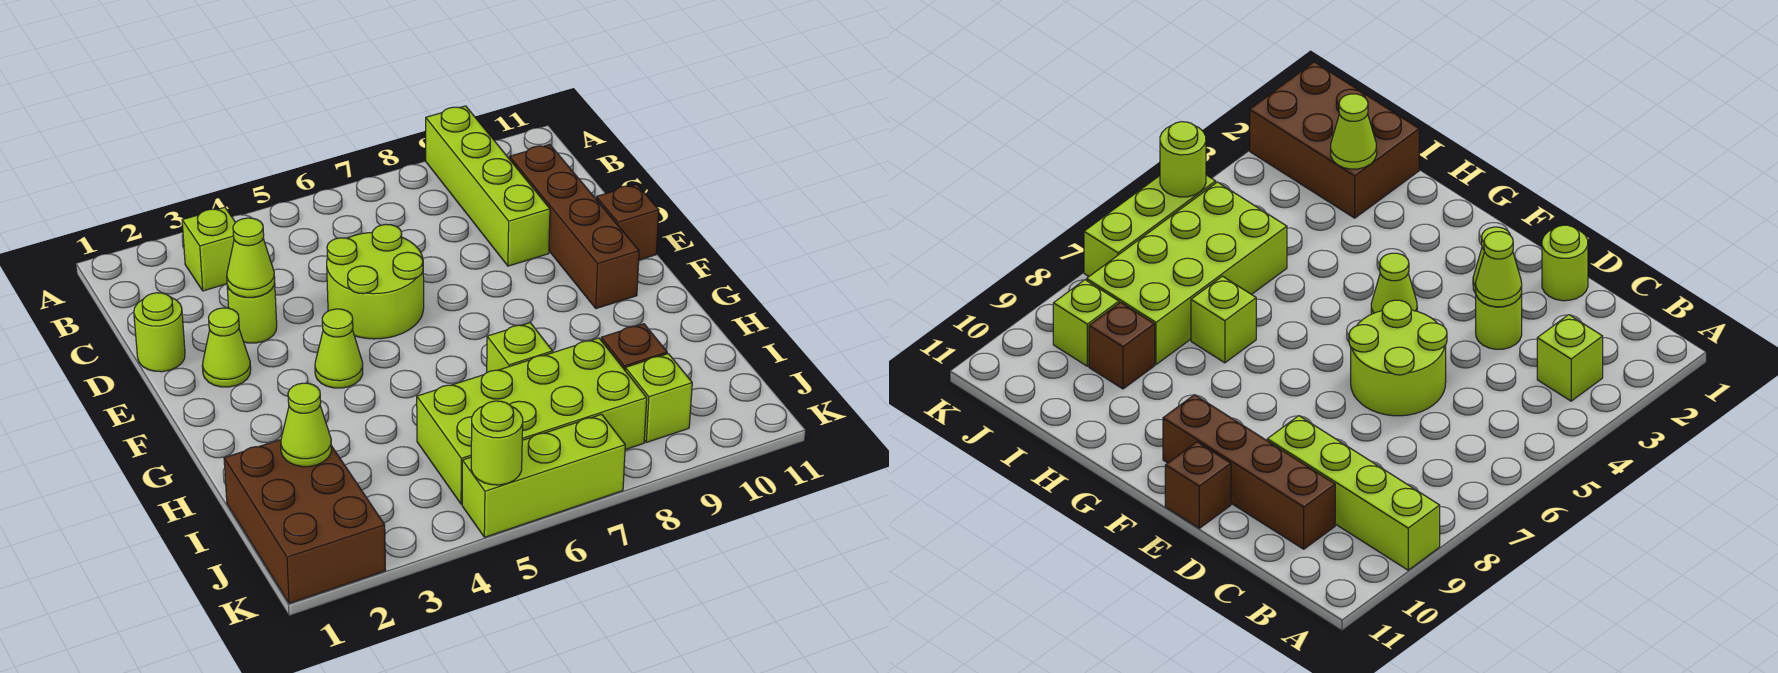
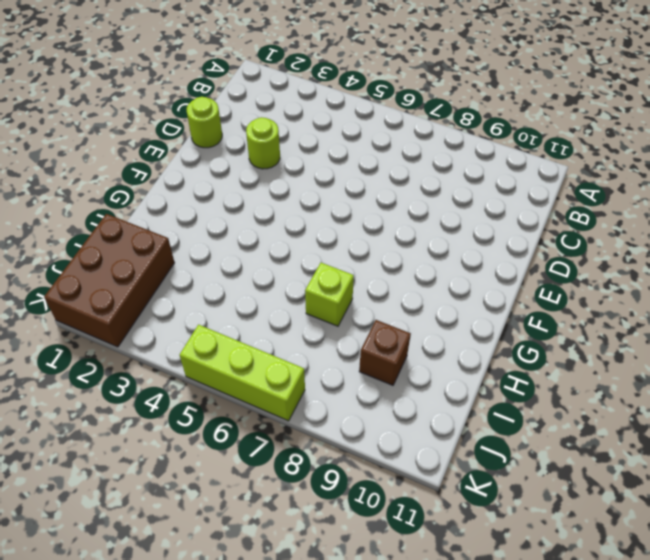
none -> lime brick A9:D9 level 1
none -> lime brick B3 level 1
none -> brown brick C10:F10 level 1

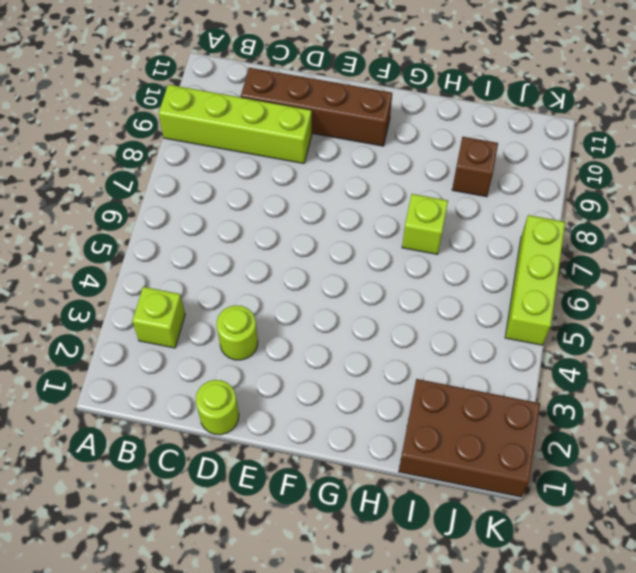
none -> lime round brick D5:E6 level 1
none -> lime cone E2 level 1
none -> brown brick E11 level 1

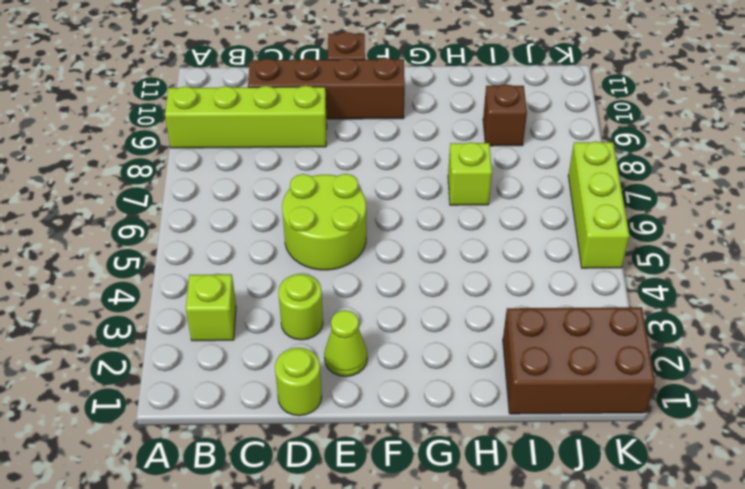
none -> lime cone F4 level 1
none -> lime brick I5:J8 level 1
none -> lime brick J9 level 1

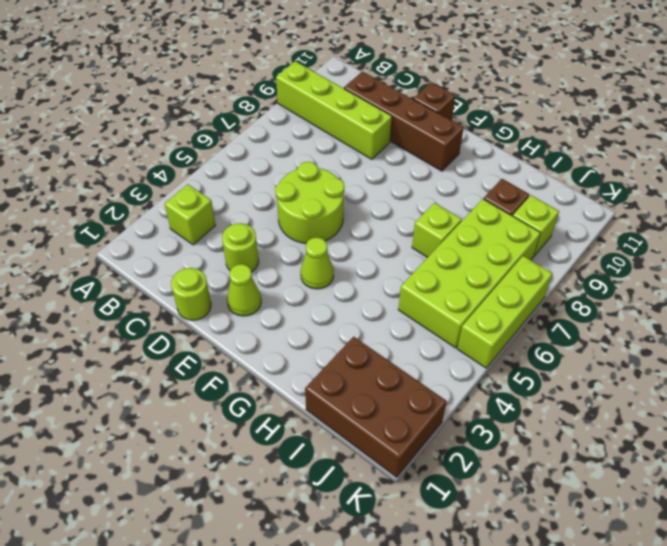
none -> lime cone D3 level 2
none -> lime cone I2 level 2
none -> lime round brick K5 level 2

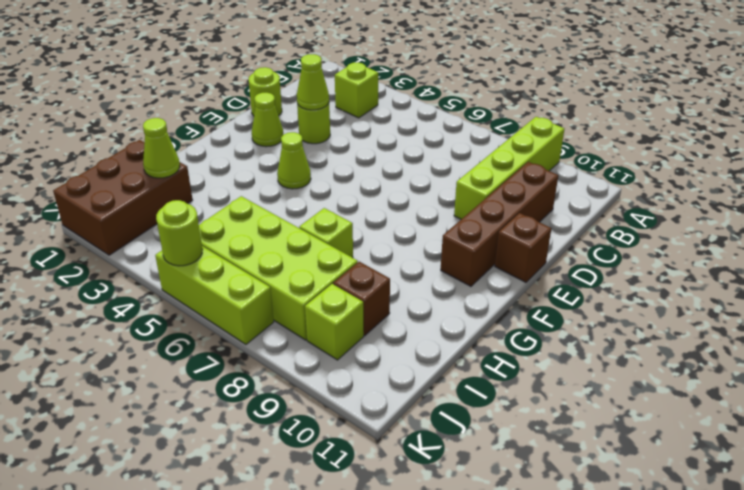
none -> lime round brick D5:E6 level 1

